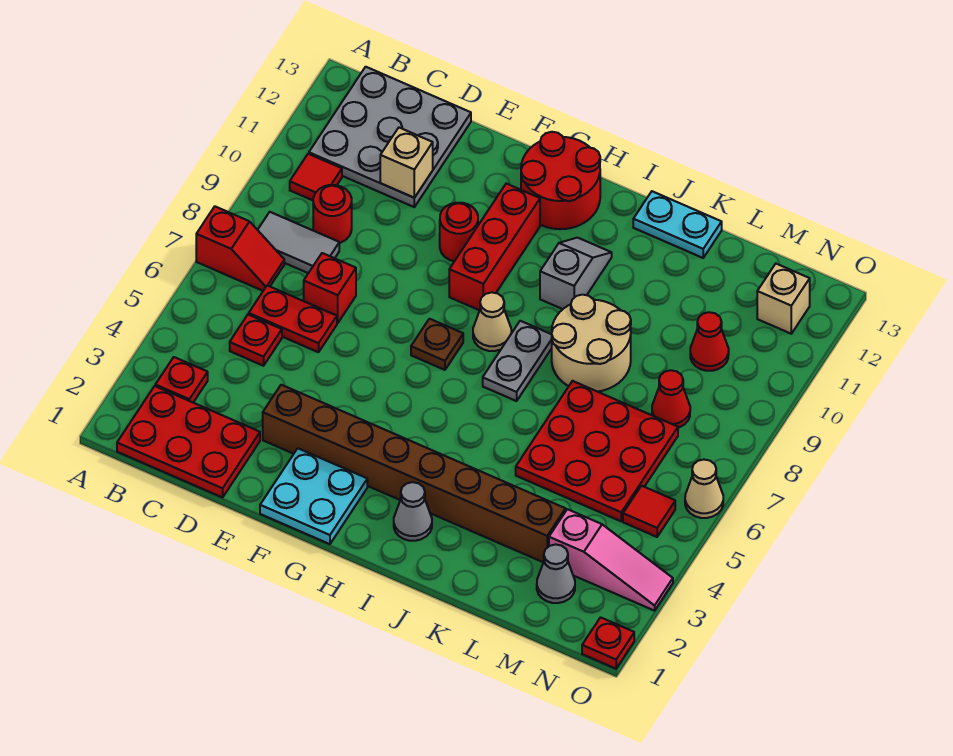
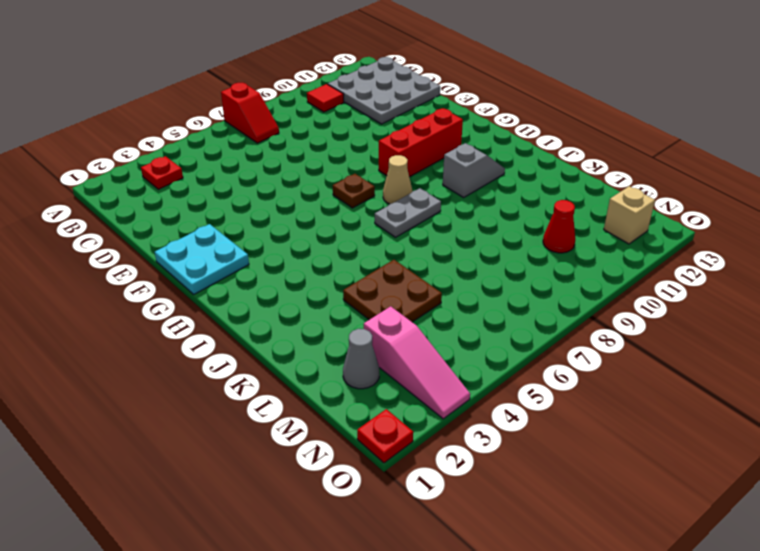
brown plate K4:L5 level 1 -> red plate K5:M7 level 1
none -> red plate B1:D2 level 1
none -> grey tile B8:C8 level 1
none -> red plate C5 level 1
none -> red plate C6:D6 level 1

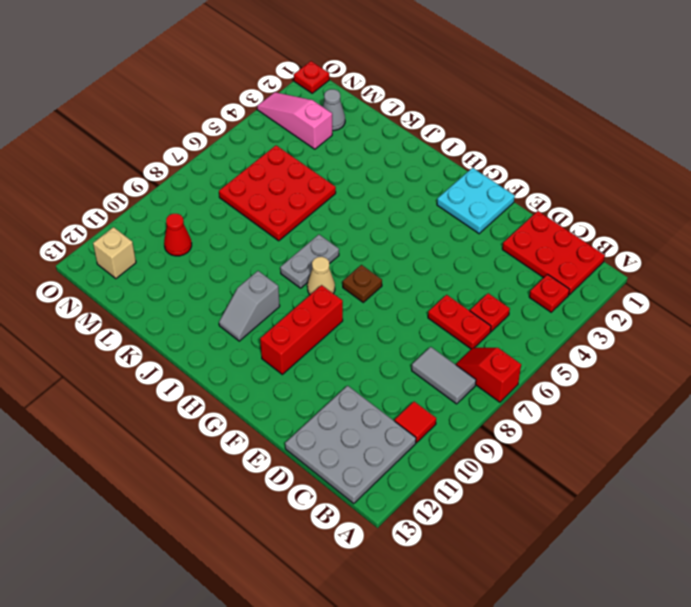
none -> red round brick C9 level 1
none -> red brick D7 level 1
none -> brown brick E3:L3 level 1
none -> red round brick F10 level 1

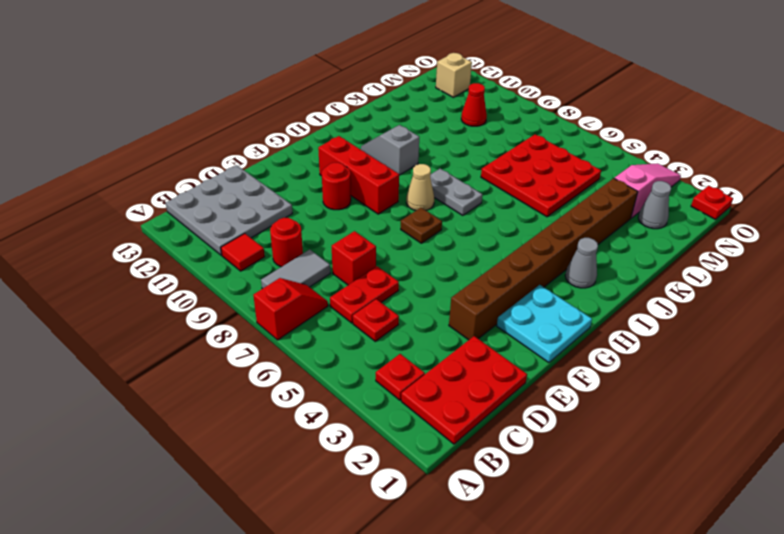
none -> red round brick G12:H13 level 1
none -> tan round brick J8:K9 level 1
none -> cyan plate J13:K13 level 1
none -> red cone M8 level 1

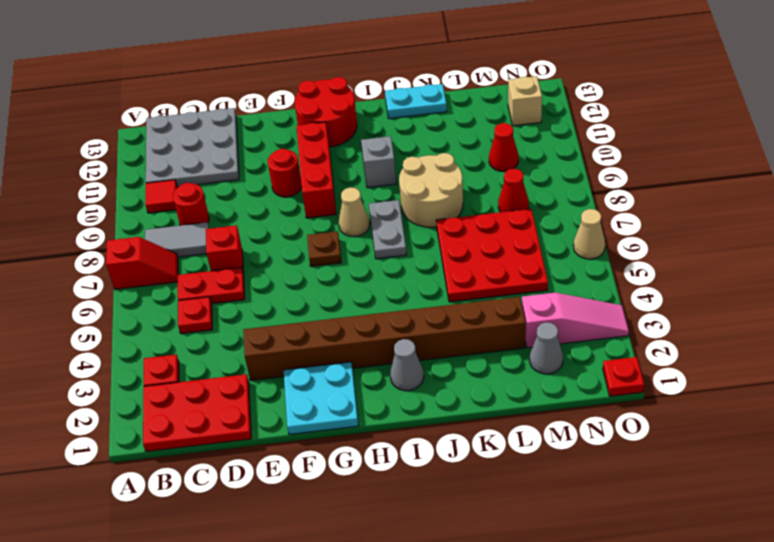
none -> red tile N5 level 1
none -> tan brick D11 level 2

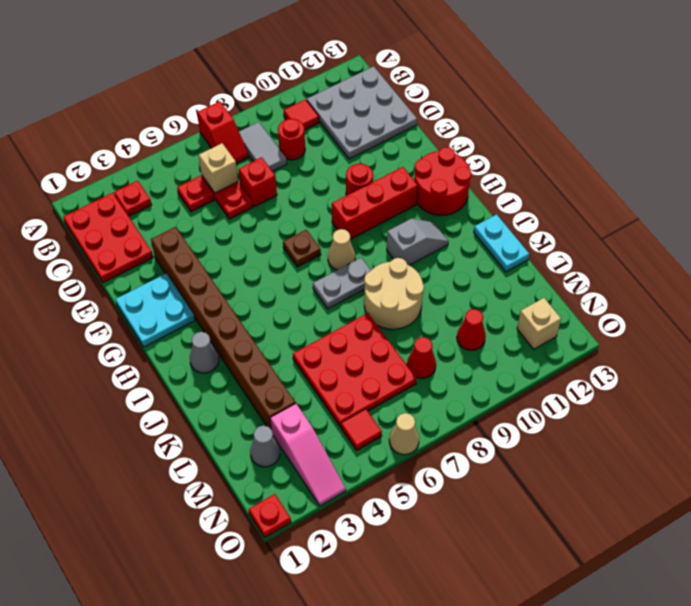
tan brick C6 level 2 -> tan brick D11 level 2

